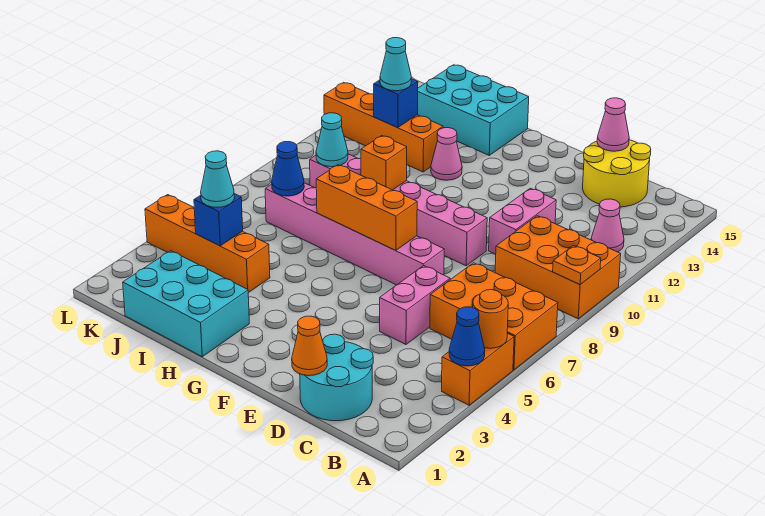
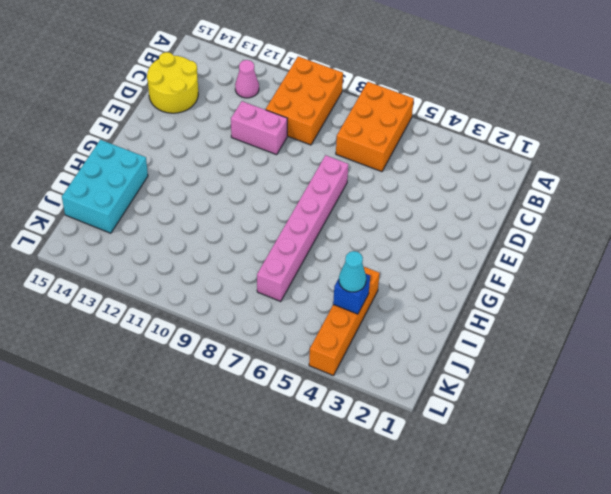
none -> orange brick A4:A5 level 1
none -> cyan round brick C1:D2 level 1
none -> pink brick D5:D6 level 1

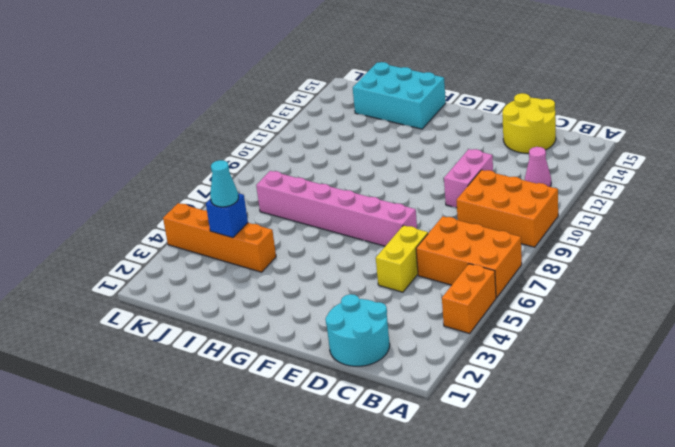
yellow brick D5:D6 level 1 -> pink brick D5:D6 level 1
none -> pink brick E9:J9 level 1
none -> cyan brick H1:J2 level 1
none -> pink cone H12 level 1

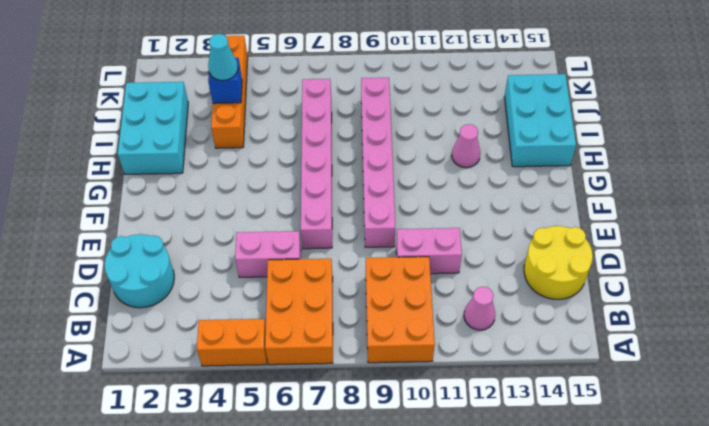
none -> orange brick I12:L12 level 1
none -> blue cone A4 level 2
none -> orange round brick A5 level 2

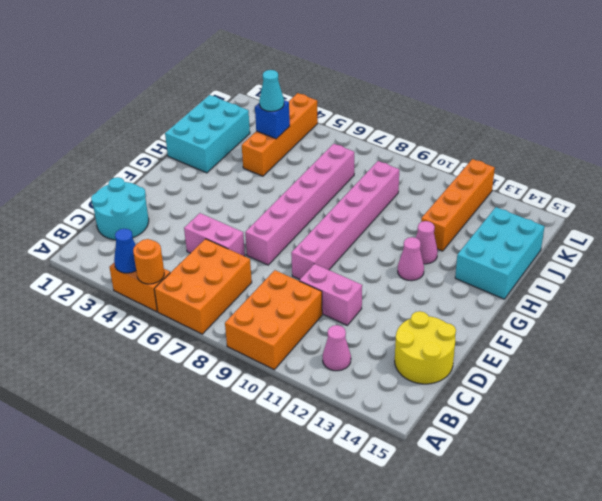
pink cone G12 level 1 -> pink cone D15 level 2
none -> orange plate A9 level 2
none -> orange cone D1 level 2
none -> orange brick F7:H7 level 2

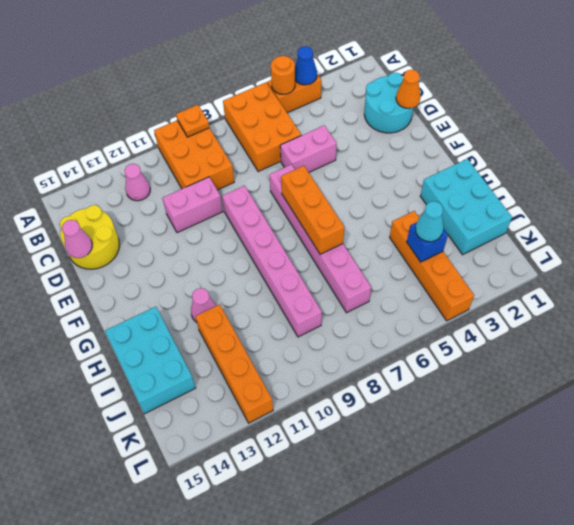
none -> orange brick H9 level 2
none -> blue cone J7 level 2
none -> cyan cone J9 level 2

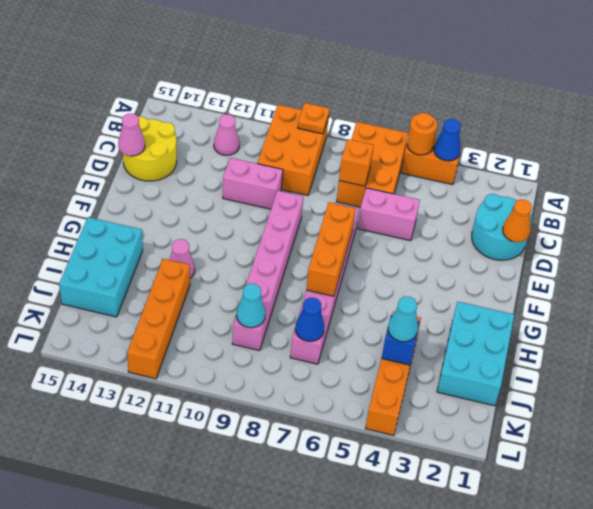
orange brick C7 level 2 -> orange brick H9 level 2
none -> blue brick J12 level 2
none -> cyan cone J12 level 3

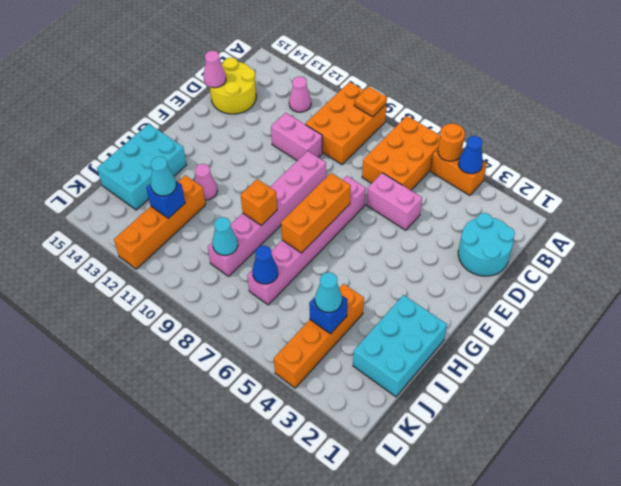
none -> orange cone D1 level 2

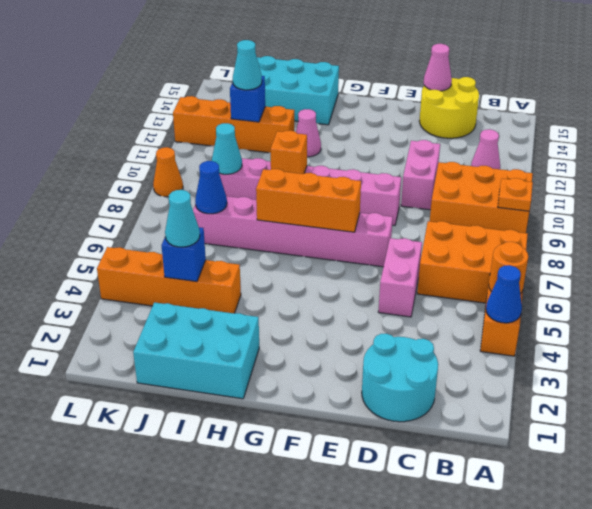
orange cone L9 level 1 -> orange cone D1 level 2

